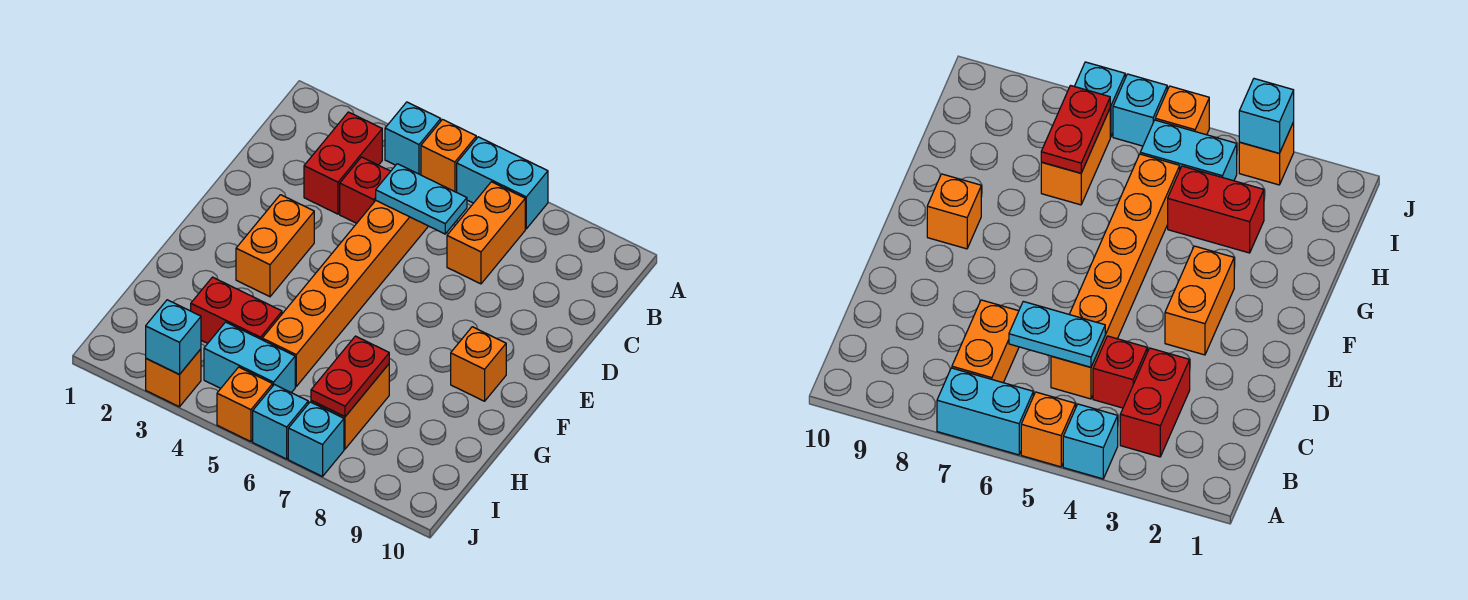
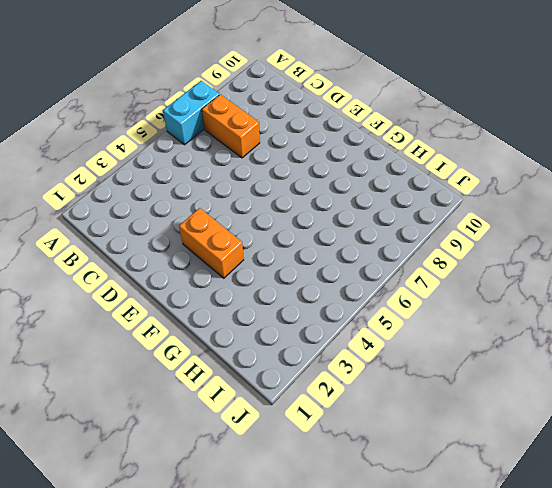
none -> cyan brick A4 level 1
none -> orange brick A5 level 1
none -> red brick B3:C3 level 1

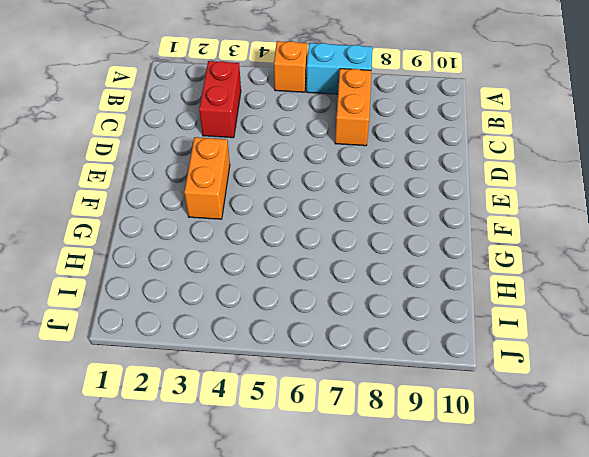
none -> cyan brick A4 level 1
none -> red brick C4 level 1
none -> orange brick C5:H5 level 1

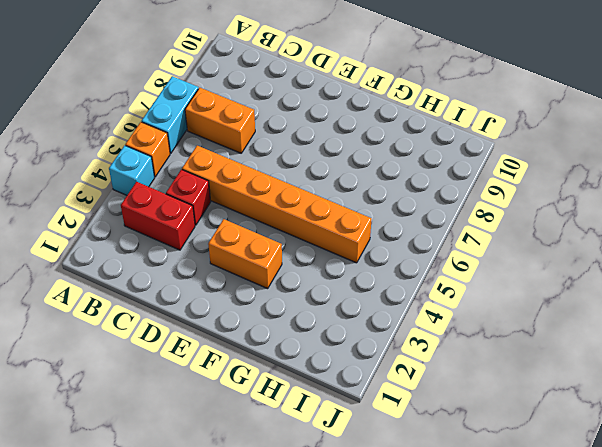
none -> orange brick F9 level 1
none -> red brick H3:H4 level 1
none -> orange brick H7:I7 level 1

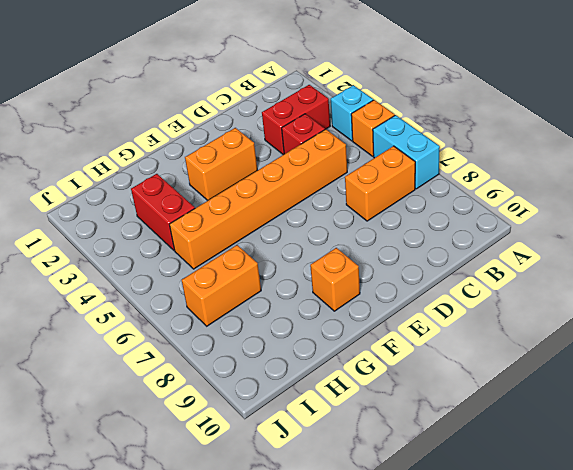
none -> cyan brick I4:I5 level 1
none -> orange brick J3 level 1
none -> orange brick J5 level 1

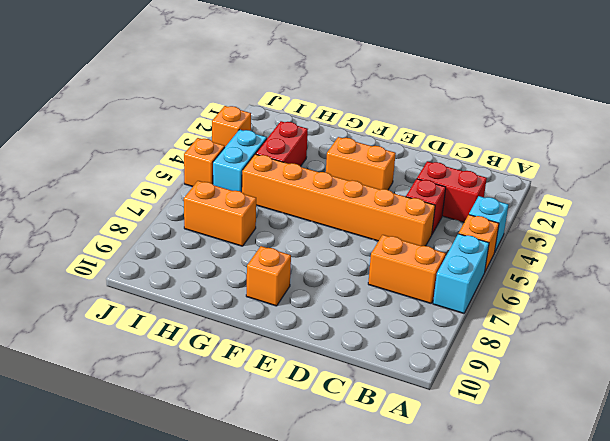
none -> cyan brick J6 level 1
none -> cyan brick J7 level 1
none -> cyan plate C5:C6 level 2

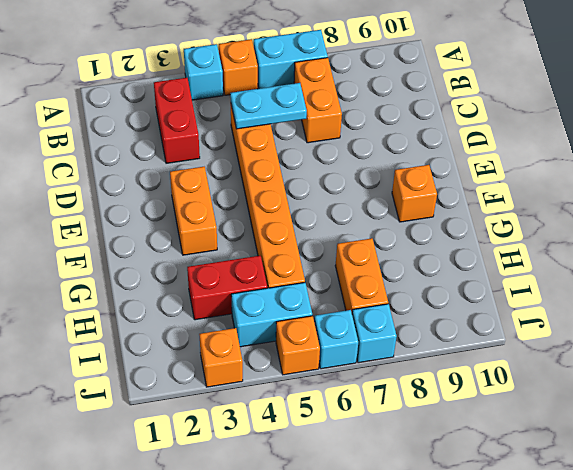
none -> red brick C4 level 1
none -> red plate H7:I7 level 2
none -> cyan brick J3 level 2

